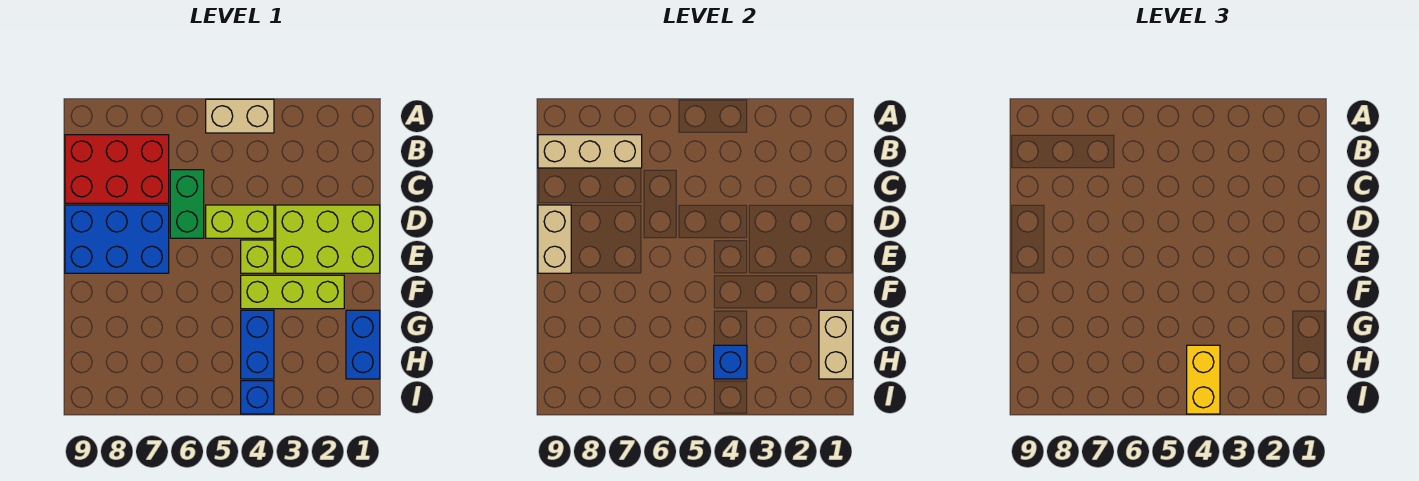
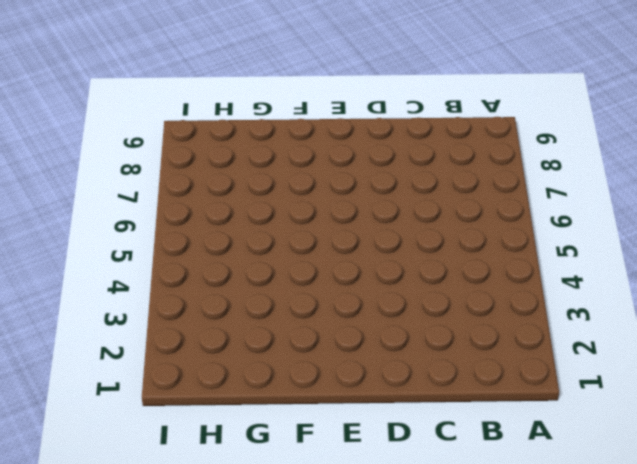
none -> tan brick A4:A5 level 1
none -> red brick B7:C9 level 1
none -> green brick C6:D6 level 1

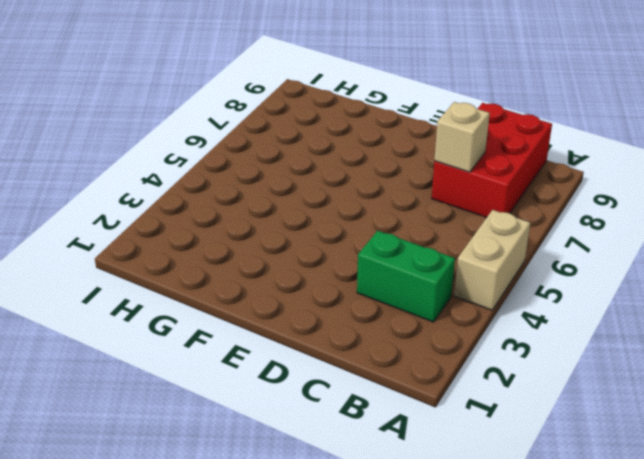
green brick B3:C3 level 1 -> green brick C6:D6 level 1
tan brick C7 level 2 -> none
none -> lime brick D1:E3 level 1
none -> lime brick D4:D5 level 1
none -> blue brick D7:E9 level 1

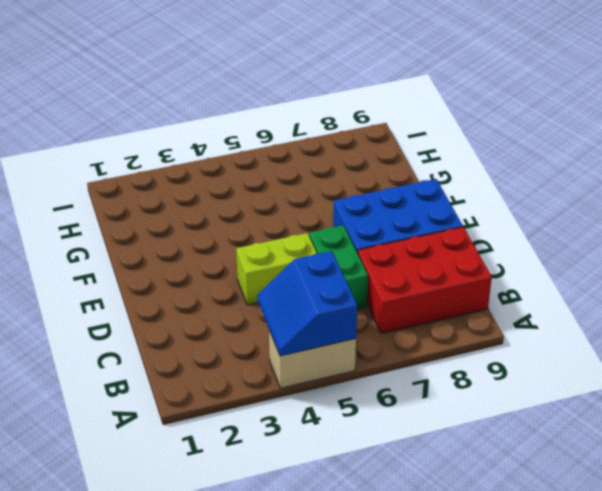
blue slope A4:B5 level 2 top 5 -> none
none -> lime brick D1:E3 level 1
none -> lime brick E4 level 1
none -> lime brick F2:F4 level 1

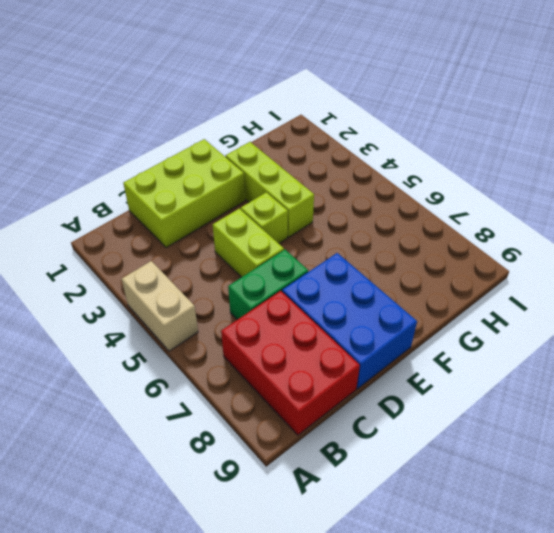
lime brick C1:E2 level 1 -> lime brick D1:E3 level 1
none -> blue brick G1:H1 level 1
none -> blue brick G4:H4 level 1
none -> blue brick I4 level 1

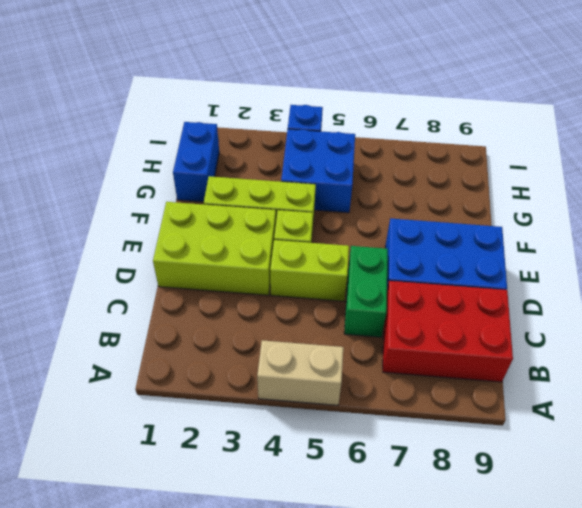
blue brick G4:H5 level 1 -> blue brick G4:H4 level 1
none -> tan brick B7:B9 level 2
none -> tan brick D9:E9 level 2
none -> tan brick G1:H1 level 2

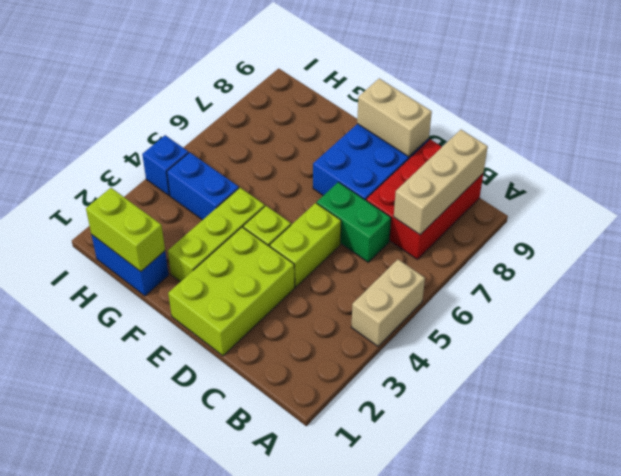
lime brick G1:H1 level 2 -> tan brick G1:H1 level 2
none -> blue brick H4 level 2
none -> yellow brick H4:I4 level 3

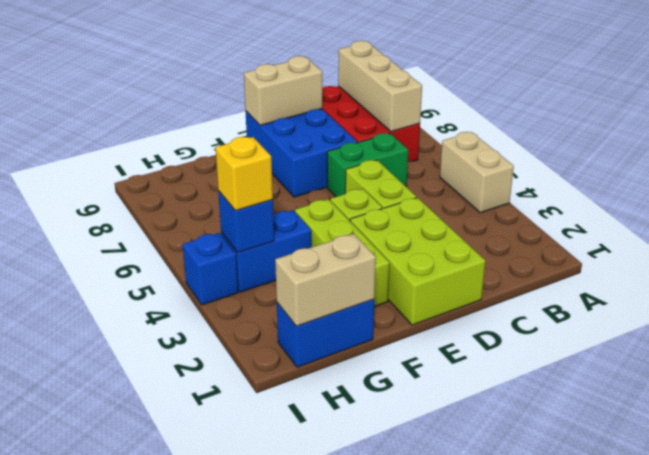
yellow brick H4 level 3 -> yellow brick H4:I4 level 3

